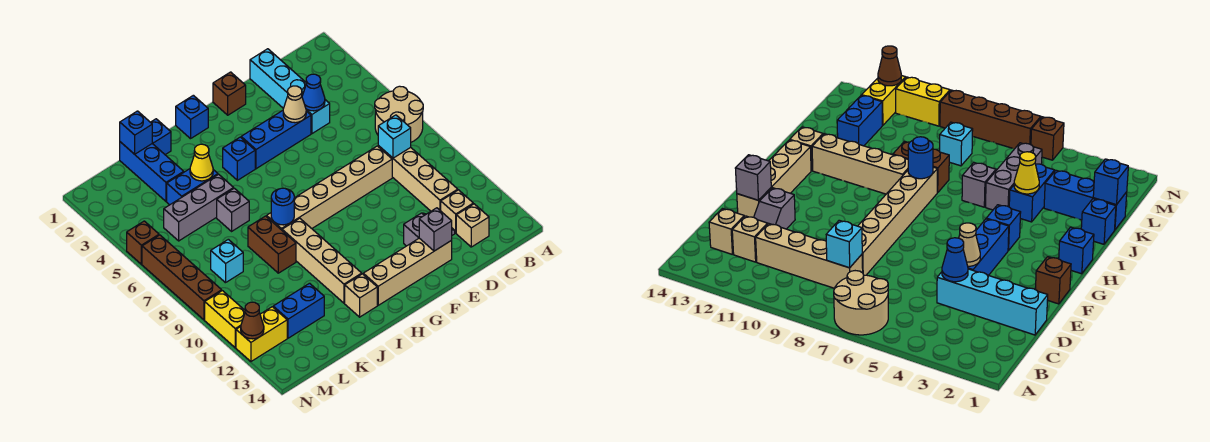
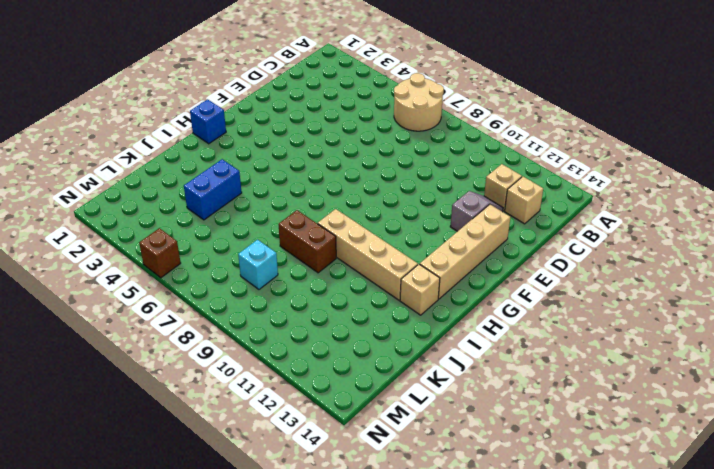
none -> tan brick C8:C11 level 1
none -> cyan brick D1:D4 level 1
none -> tan brick D8:I8 level 1
none -> blue brick E4:G4 level 1

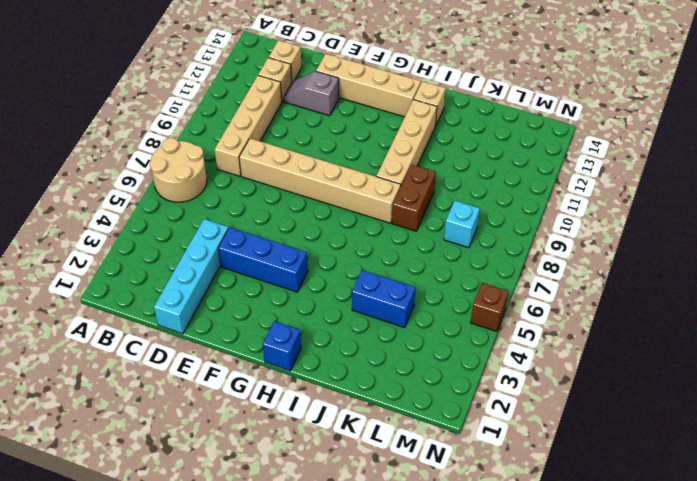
none -> brown brick F1 level 1
none -> blue brick H4 level 1
none -> blue brick J1 level 1
none -> grey brick J5:L5 level 1

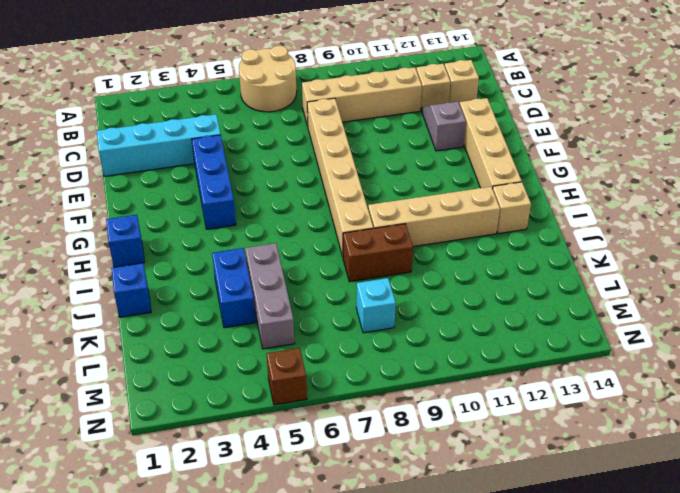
none -> brown brick F1 level 1
none -> blue brick H4 level 1
none -> grey brick J6 level 1
none -> blue brick K1:K3 level 1

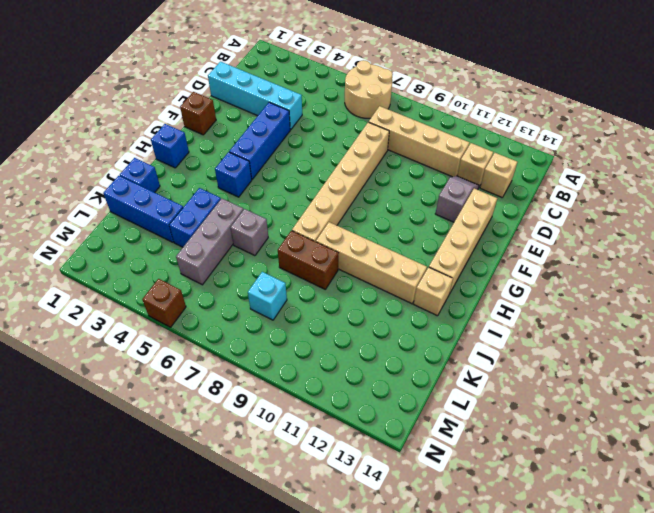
none -> blue brick K12:L12 level 1
none -> yellow brick M12:N12 level 1
none -> brown brick N6:N9 level 1
none -> yellow brick N10:N11 level 1

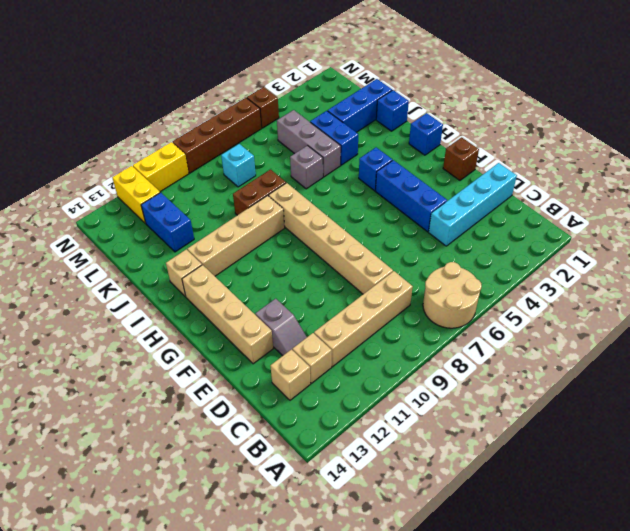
none -> cyan brick C8 level 2
none -> blue cone D4 level 2
none -> tan cone E4 level 2
none -> grey brick E13 level 2

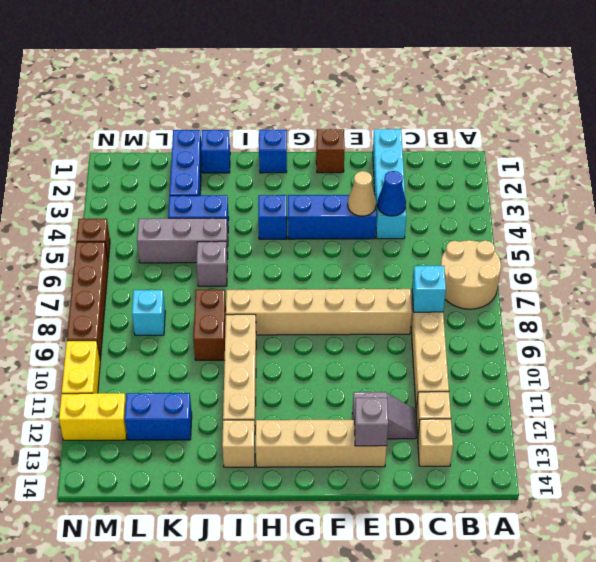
none -> blue round brick I8 level 2
none -> yellow cone J4 level 2
none -> blue brick K1 level 2
none -> brown cone N12 level 2

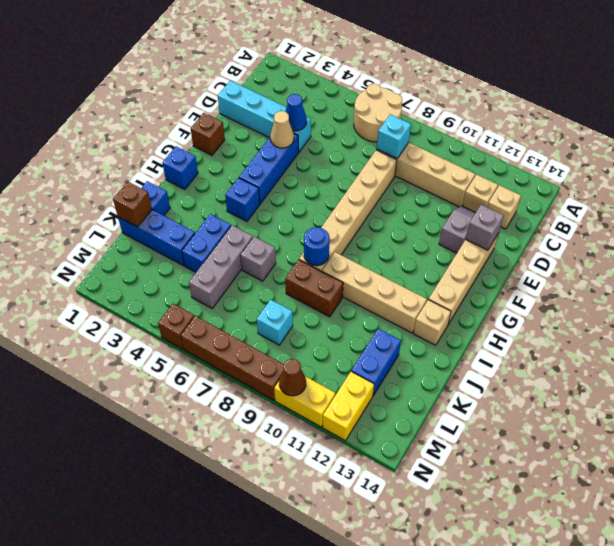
brown brick K1 level 2 -> blue brick K1 level 2
brown cone N10 level 2 -> brown cone N12 level 2
none -> yellow cone J4 level 2

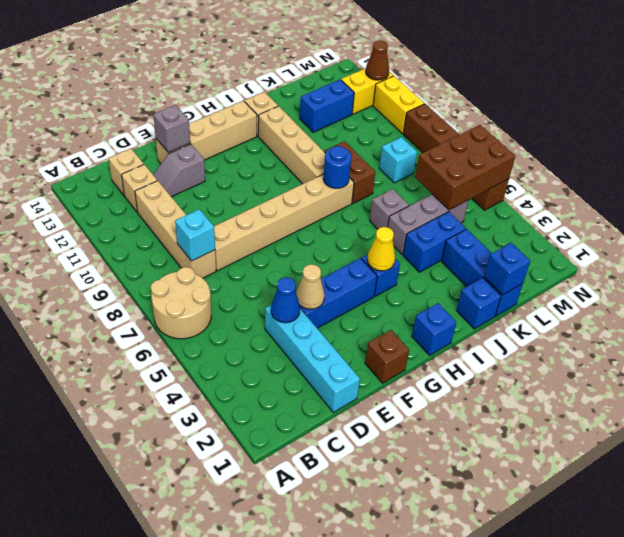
yellow cone H4 level 2 -> yellow cone J4 level 2
brown brick L5:N6 level 2 -> none

